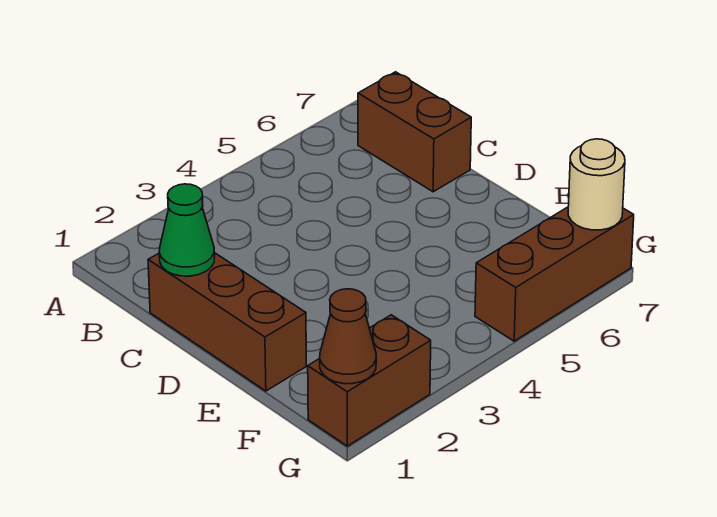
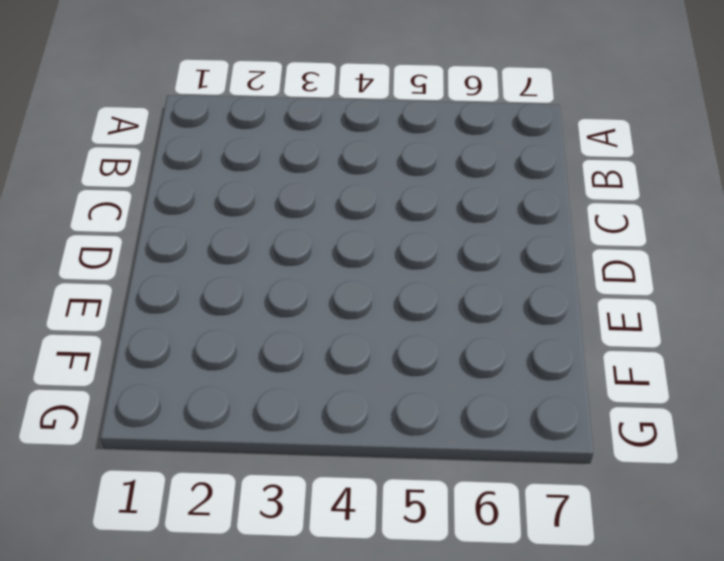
none -> brown brick B7:C7 level 1
none -> brown brick C1:E1 level 1

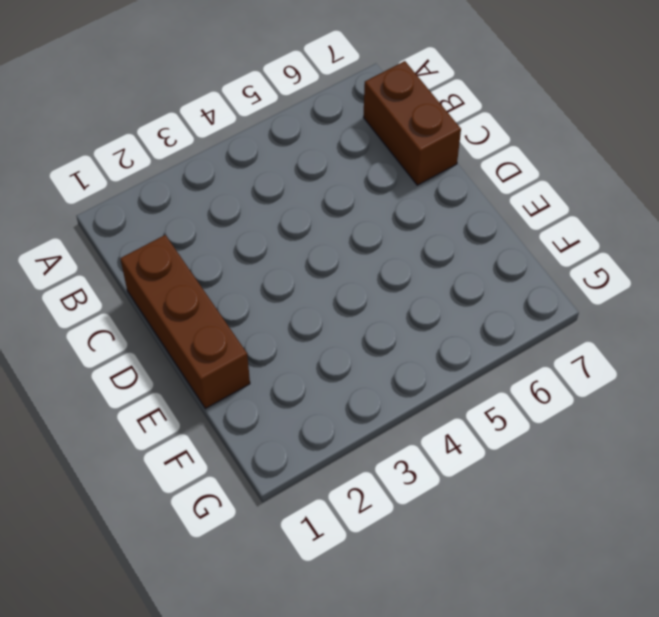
none -> brown brick G1:G2 level 1
none -> brown brick G5:G7 level 1

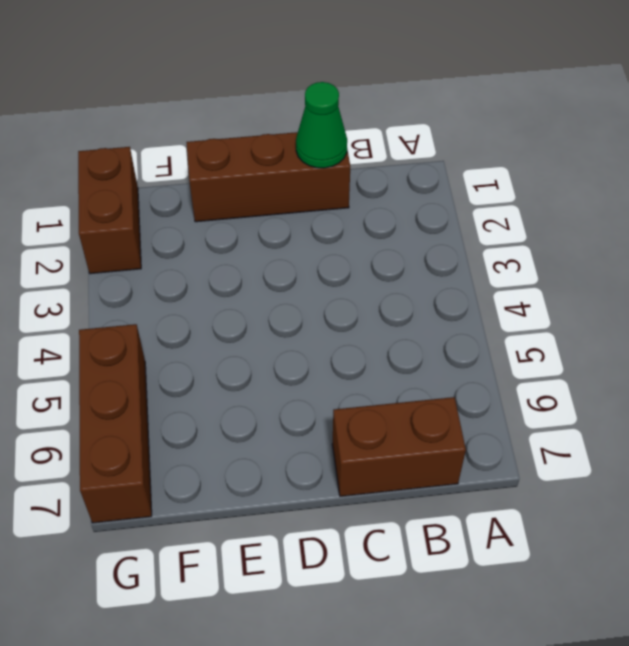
none -> brown cone G1 level 2
none -> tan round brick G7 level 2

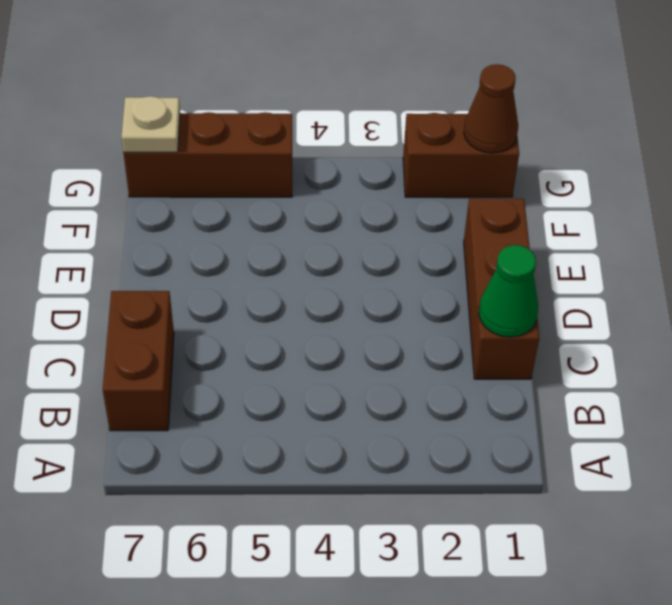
tan plate G7 level 2 -> tan round brick G7 level 2

